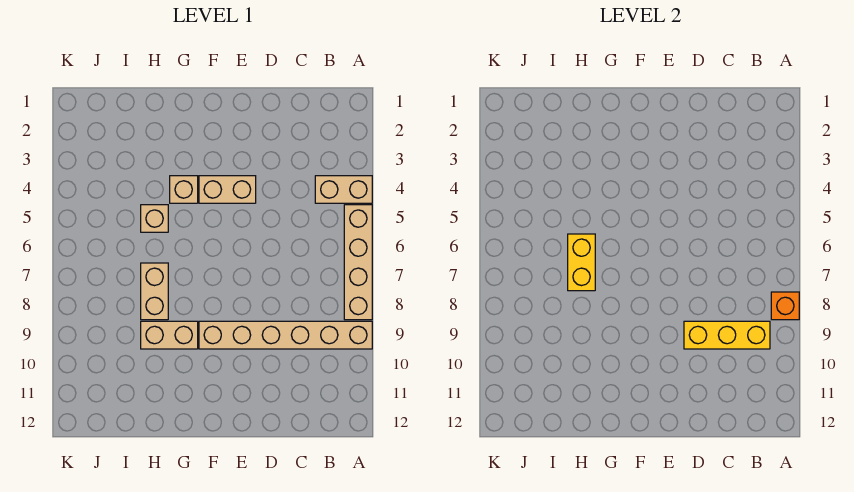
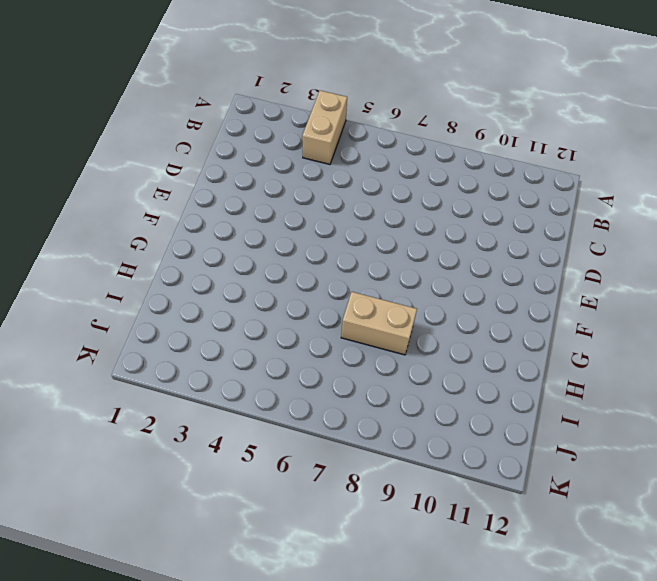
none -> tan brick A5:A8 level 1
none -> tan brick A9:F9 level 1

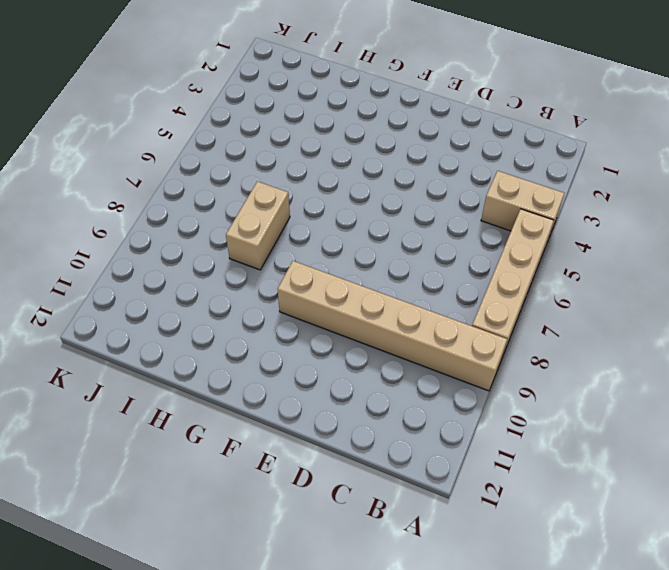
none -> tan brick E4:F4 level 1
none -> tan brick G4 level 1

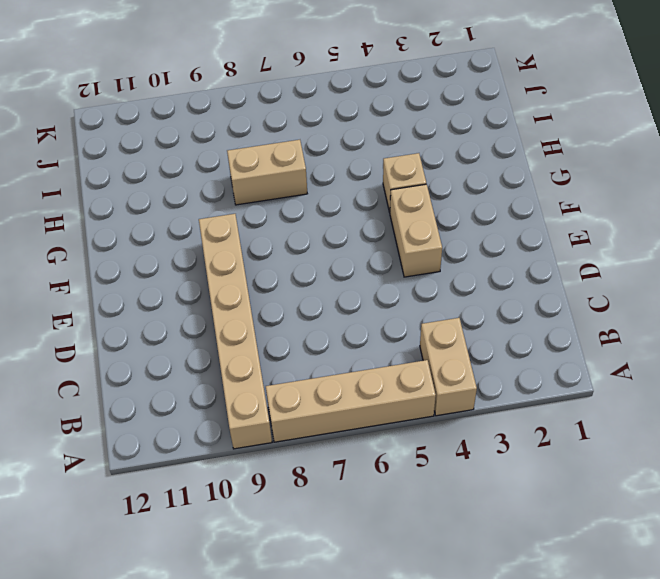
none -> tan brick G9:H9 level 1
none -> tan brick H5 level 1

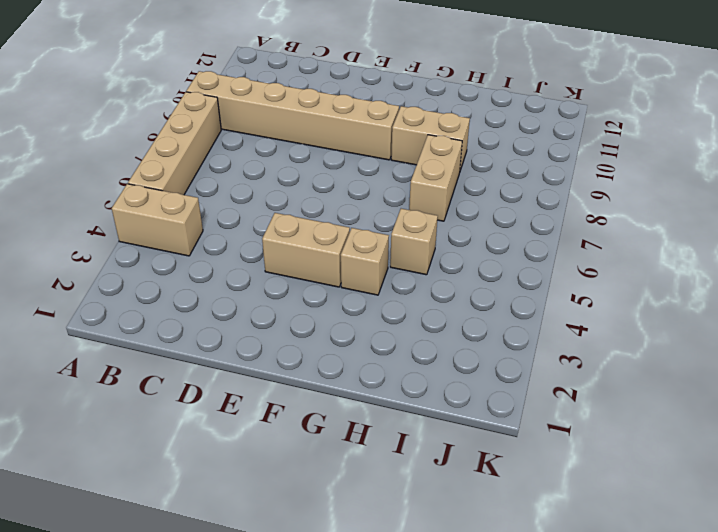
none -> orange brick A8 level 2
none -> yellow brick B9:D9 level 2

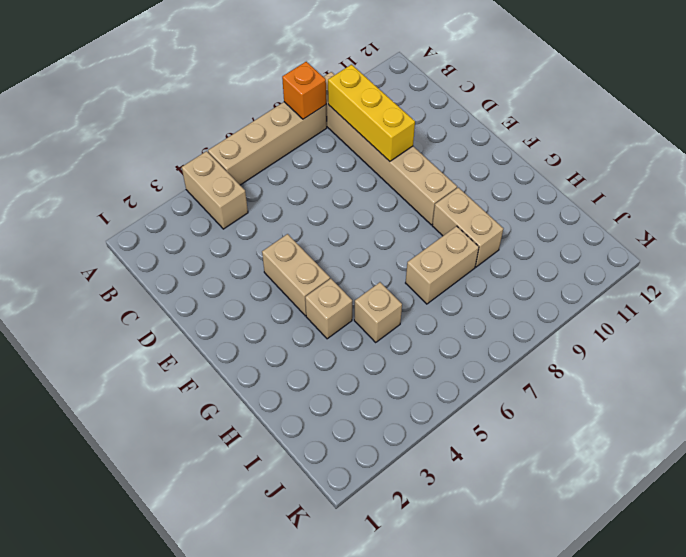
none -> yellow brick H6:H7 level 2

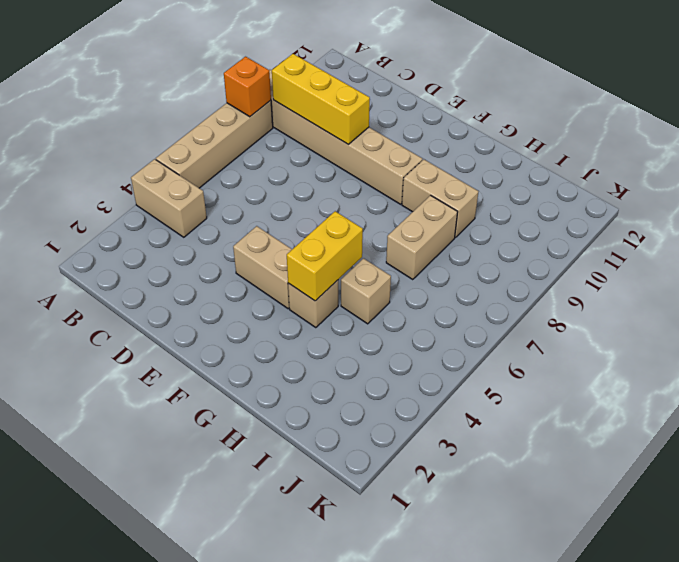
yellow brick G4:G5 level 2 -> yellow brick H6:H7 level 2

